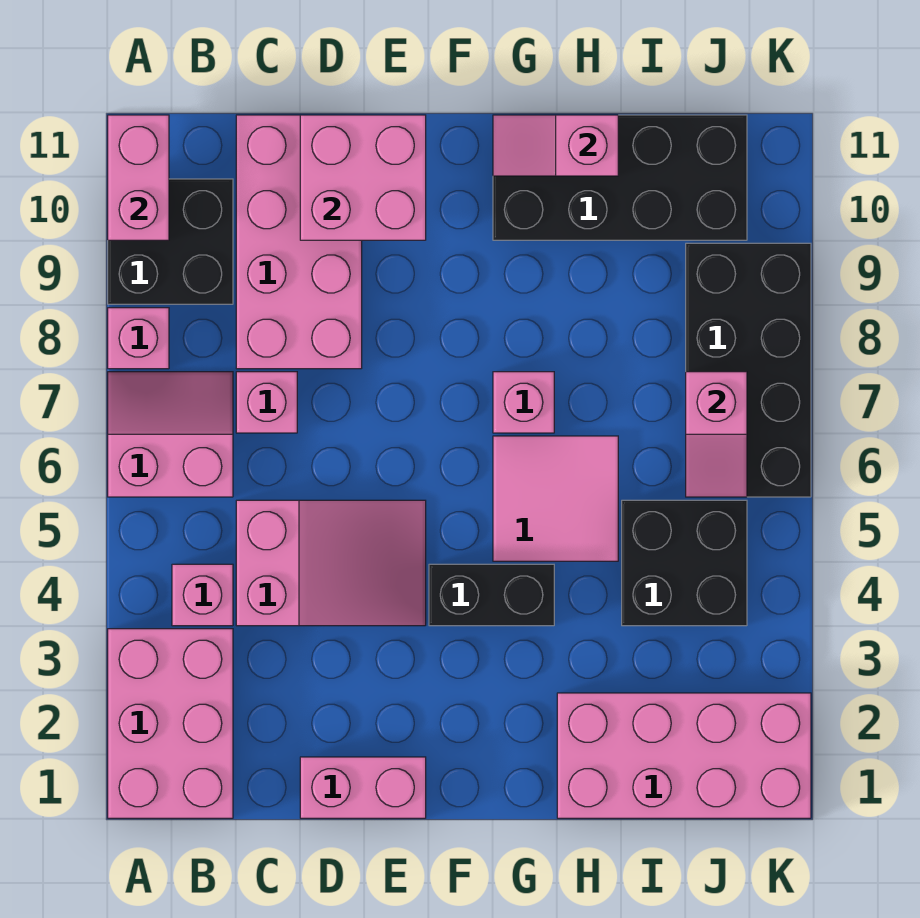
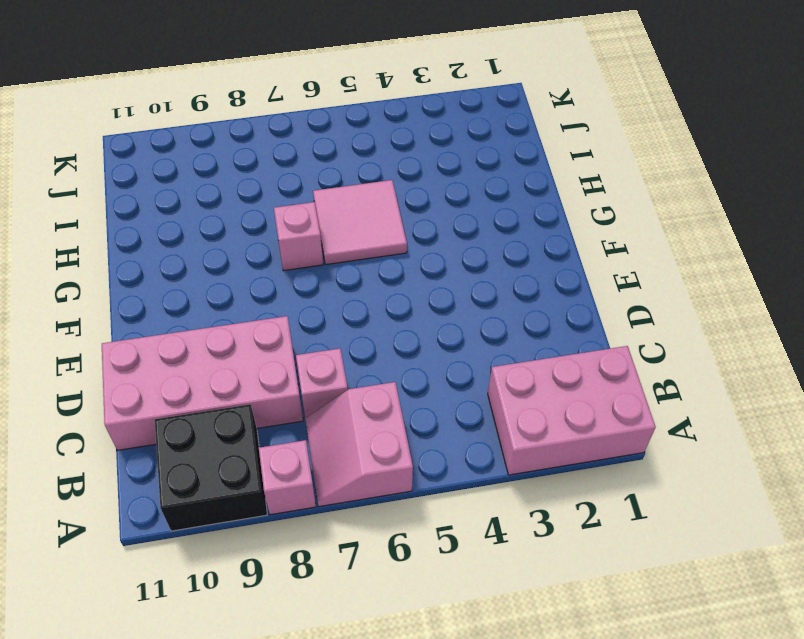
none -> pink brick B4 level 1
none -> pink slope C4:E5 level 1 top C
none -> pink brick D1:E1 level 1

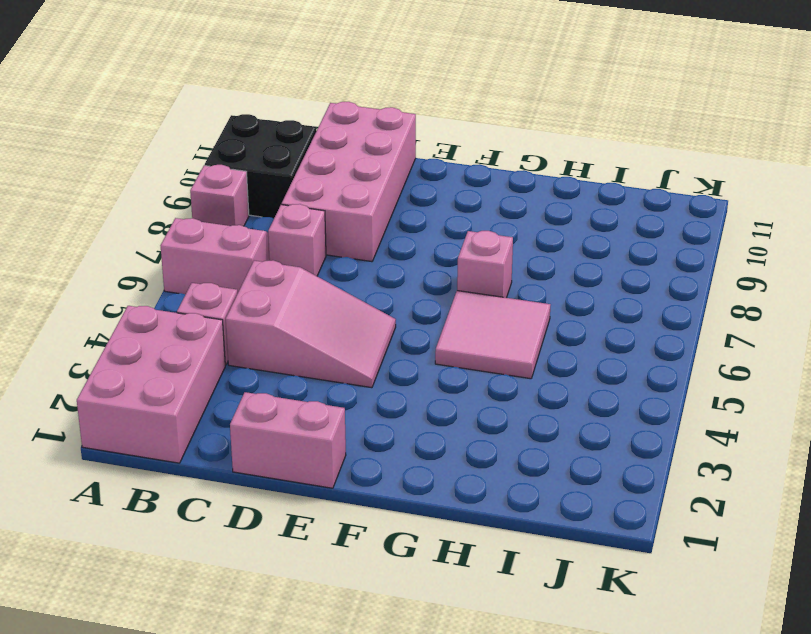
none -> black brick F4:G4 level 1
none -> black brick G10:J11 level 1
none -> pink brick H1:K2 level 1

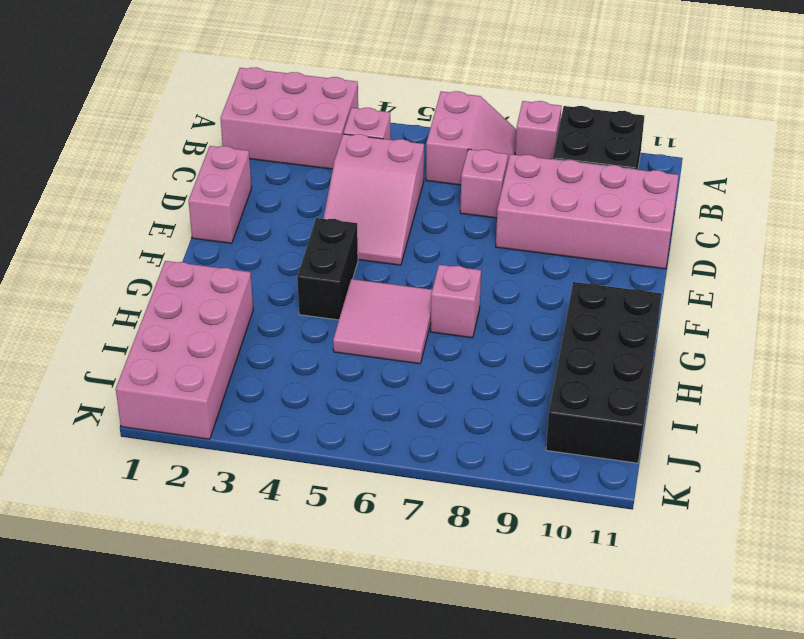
none -> black brick I4:J5 level 1
none -> black brick J6:K9 level 1
none -> pink brick A10:A11 level 2

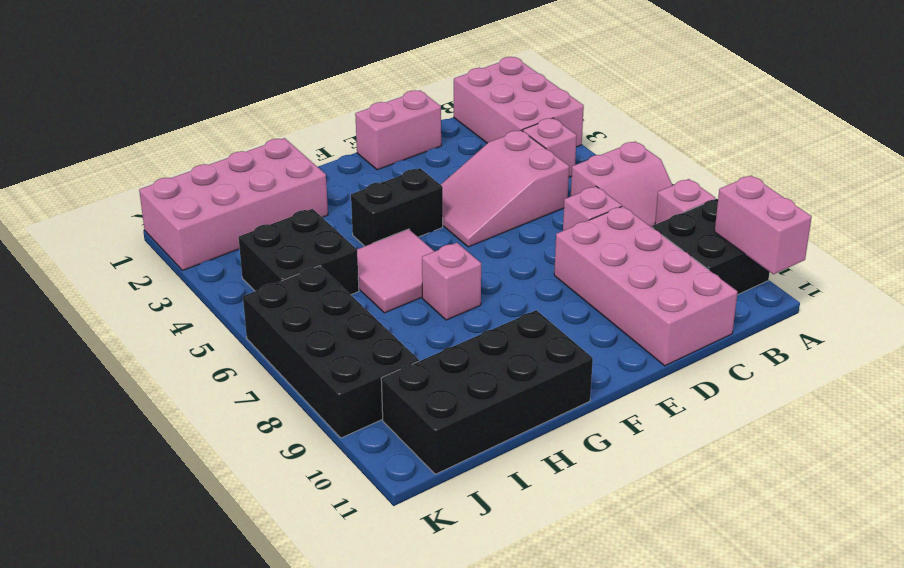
none -> pink brick D10:E11 level 2
none -> pink slope G11:H11 level 2 top H
none -> pink slope J6:J7 level 2 top 7

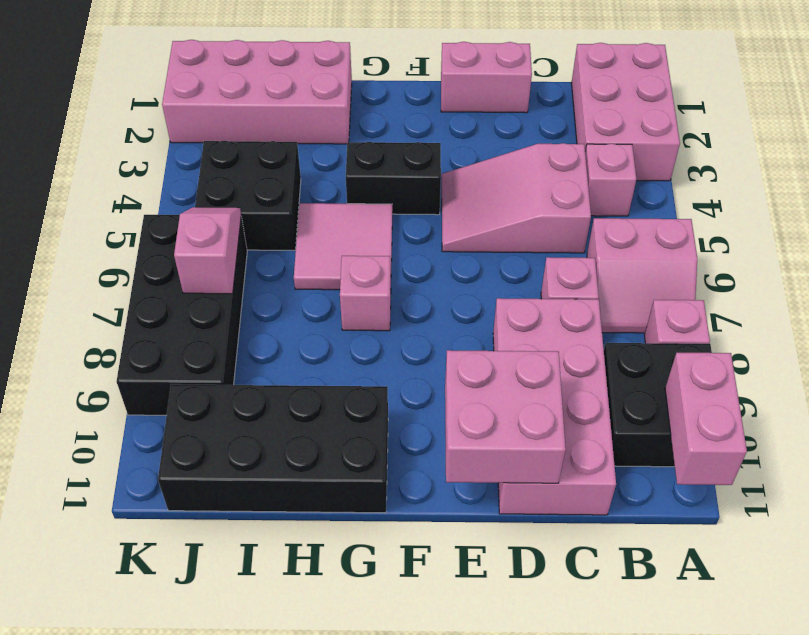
none -> pink slope G11:H11 level 2 top H

